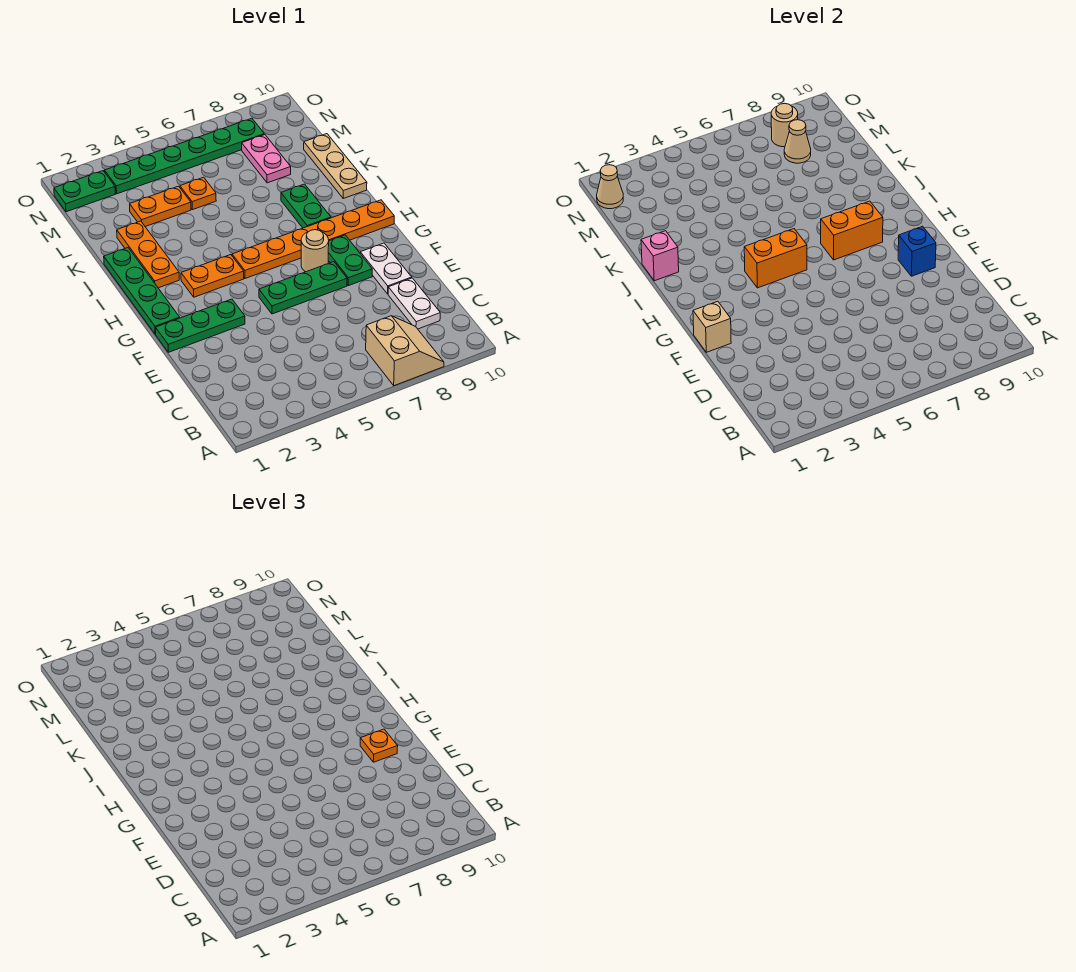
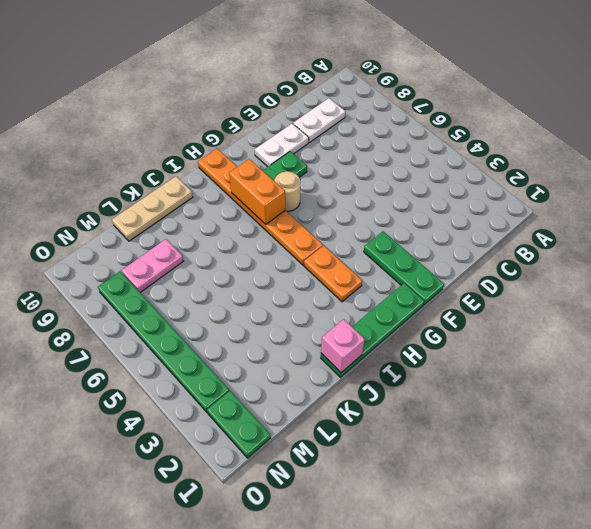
none -> tan slope A7:B8 level 1 top 7
none -> green plate F5:F7 level 1
none -> orange plate I2:K2 level 1

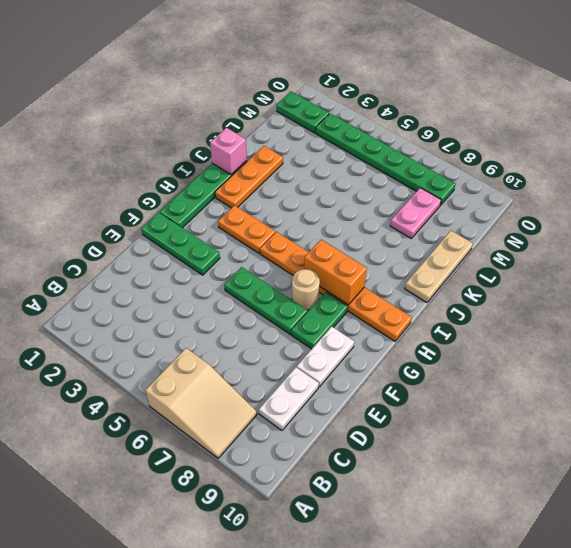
tan slope A6:B8 level 1 top 6 -> tan slope A7:B8 level 1 top 7
none -> green plate I8:J8 level 1
none -> orange plate L3:L4 level 1
none -> orange plate L5 level 1

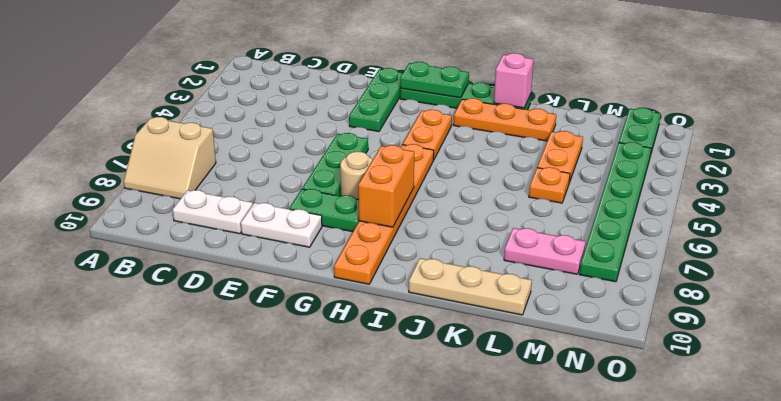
green plate G1:H1 level 2 -> green plate I8:J8 level 1
none -> tan brick F1 level 2
none -> blue brick F9 level 2
none -> orange brick H4:H5 level 2

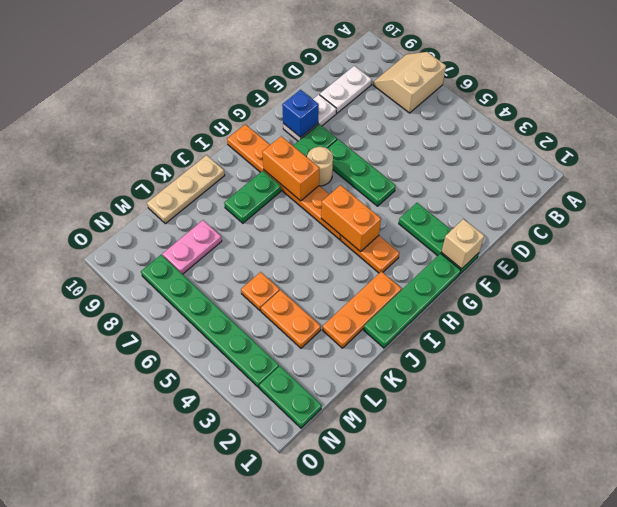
none -> pink brick J1 level 2
none -> tan cone M8 level 2
none -> tan cone N1 level 2

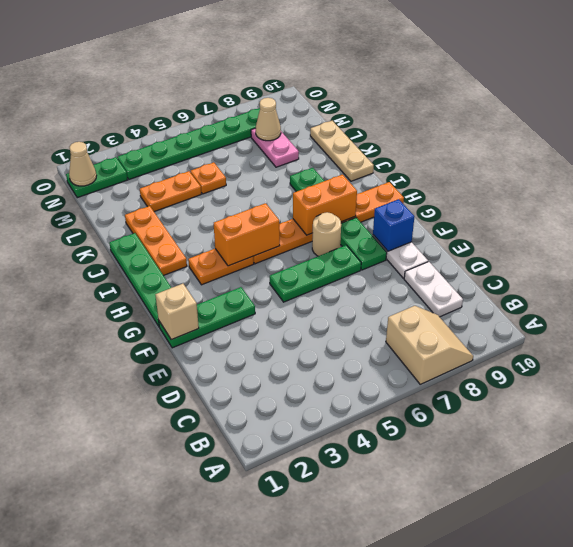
none -> pink brick J1 level 2
none -> tan round brick N8 level 2
none -> orange plate F9 level 3

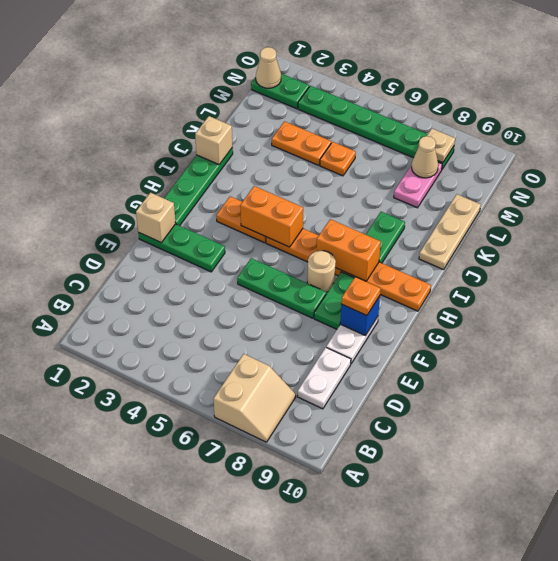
tan brick J1 level 2 -> pink brick J1 level 2
tan plate N8 level 2 -> tan round brick N8 level 2
none -> orange plate I2:K2 level 1

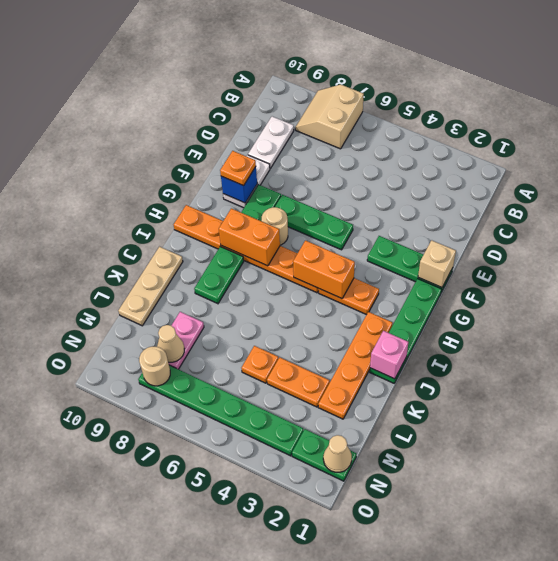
orange plate I2:L2 level 1 -> orange plate I2:K2 level 1

